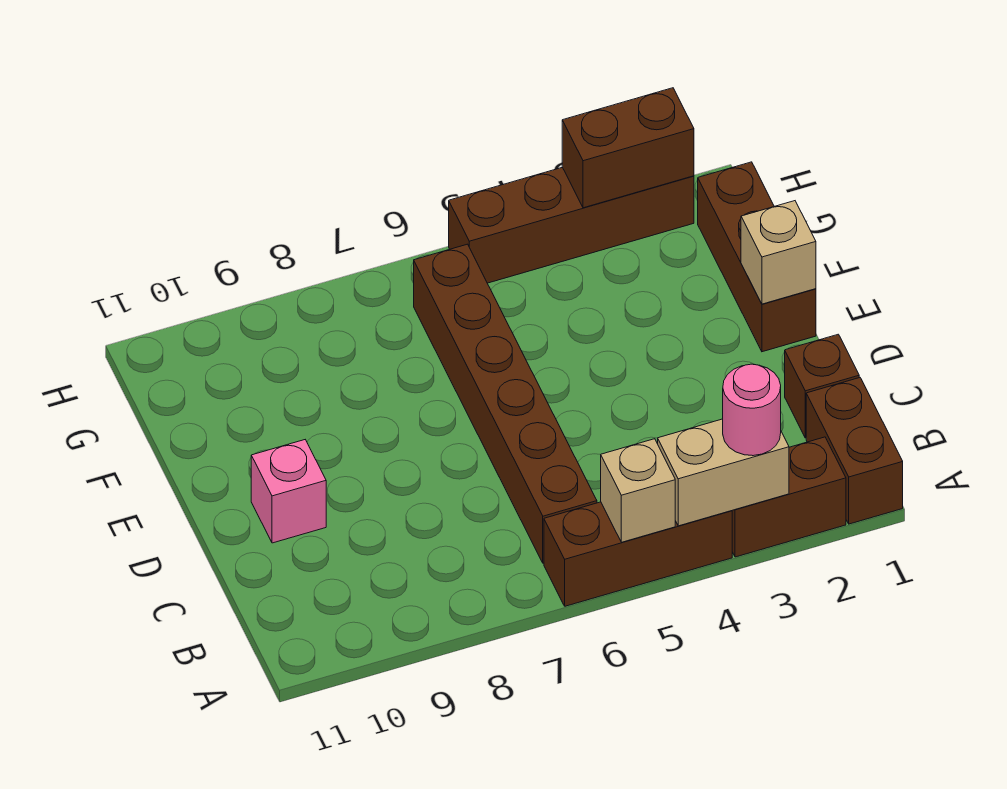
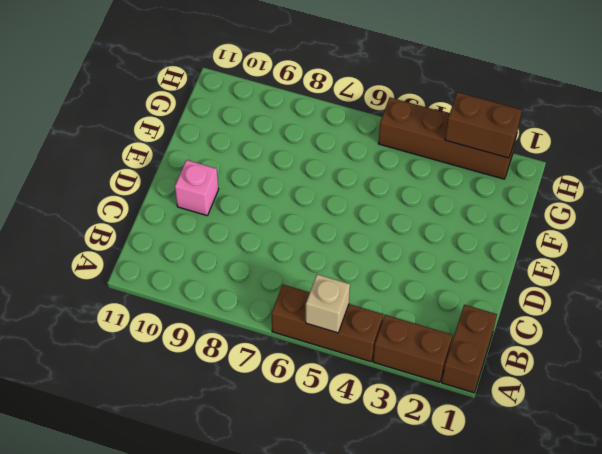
none -> brown brick B6:G6 level 1
none -> brown brick C1 level 1
none -> brown brick E1:G1 level 1

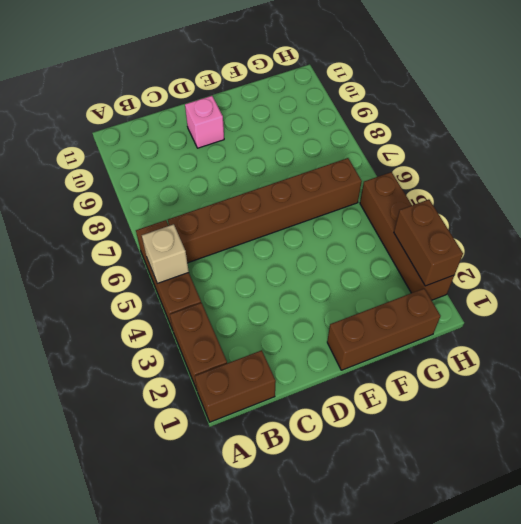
none -> brown brick C1 level 1
none -> tan brick A3:A4 level 2
none -> tan brick E1 level 2

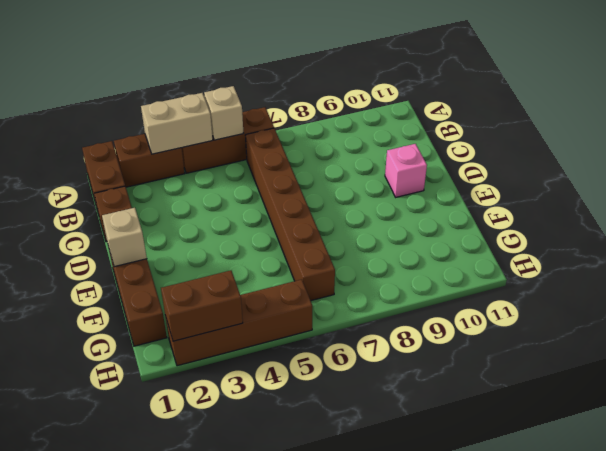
none -> pink round brick A3 level 3

